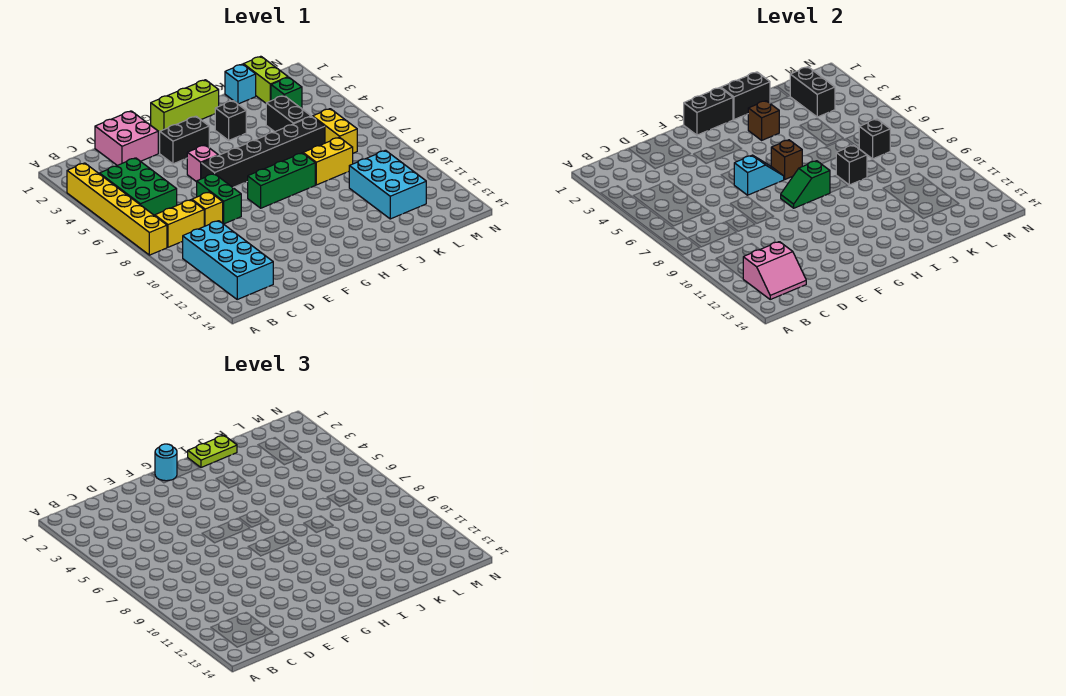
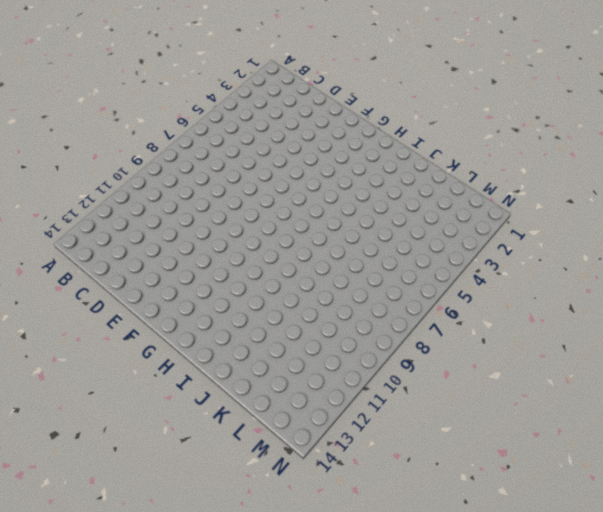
none -> yellow brick A3:A8 level 1
none -> green brick B4:C6 level 1
none -> yellow brick B8:C8 level 1
none -> cyan brick B10:C13 level 1

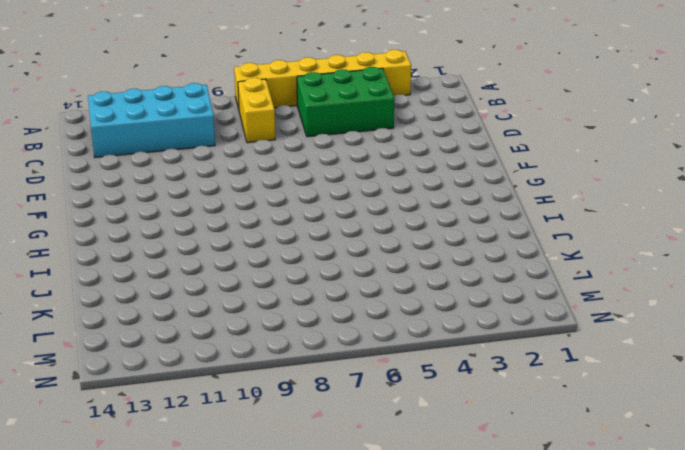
none -> pink brick D1:E2 level 1
none -> yellow brick D8 level 1
none -> green brick E7:E8 level 1
none -> black brick F3:G3 level 1

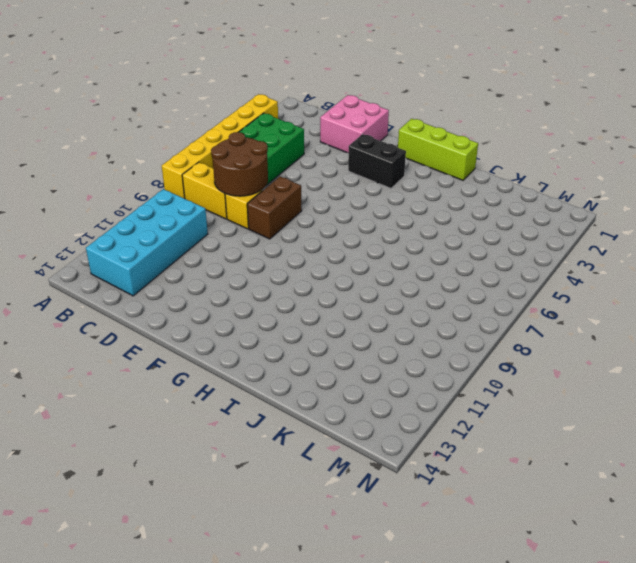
brown round brick C7:D8 level 2 -> none
brown brick E7:E8 level 1 -> green brick E7:E8 level 1
none -> pink brick F5 level 1
none -> black brick F6:K6 level 1
none -> green brick G8:I8 level 1
none -> black brick I3 level 1

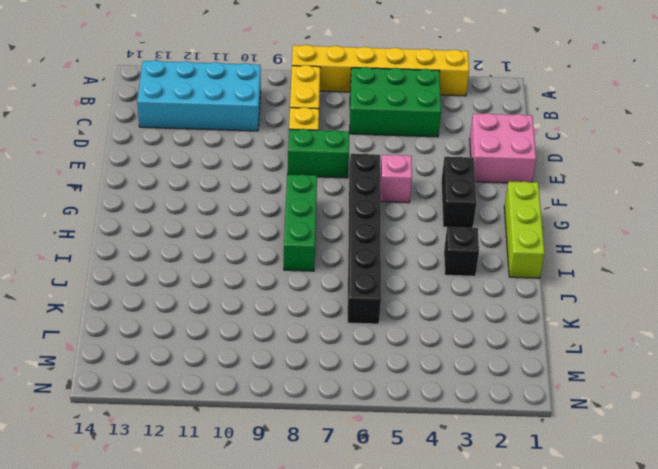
none -> yellow brick J8:K8 level 1
none -> cyan brick K1 level 1
none -> black brick K4:K5 level 1
none -> cyan brick K10:L12 level 1

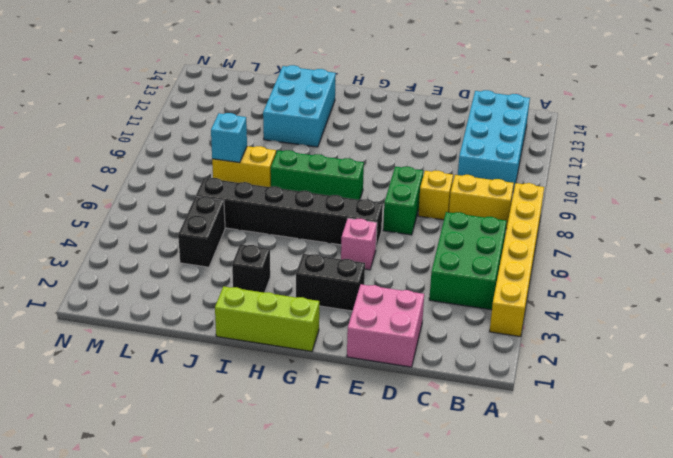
cyan brick I11:J13 level 1 -> cyan brick K10:L12 level 1
cyan brick K8 level 2 -> cyan brick K1 level 1
none -> lime brick L1:L2 level 1
none -> green brick L3 level 1
none -> yellow brick L6:L7 level 1
none -> pink slope B12:C13 level 2 top 12

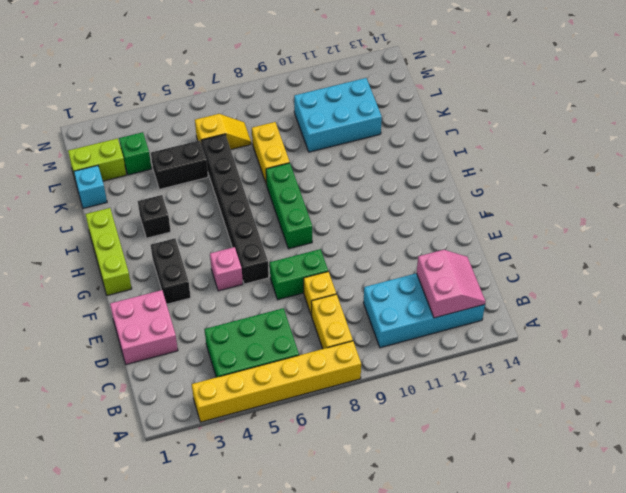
yellow slope L6:L7 level 1 top 6 -> yellow brick L6:L7 level 1
none -> cyan slope F6:G6 level 2 top F
none -> black brick G1:H1 level 2
none -> green slope G8:H8 level 2 top H
none -> brown brick H6 level 2

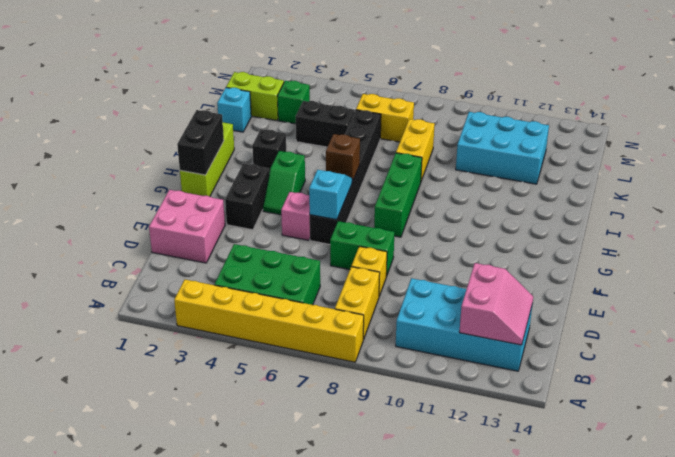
green slope G4:H4 level 1 top H -> green slope G8:H8 level 2 top H
none -> black brick I1:J1 level 2
none -> brown brick I3 level 2
none -> black brick J8 level 2
none -> black brick L2:L3 level 2

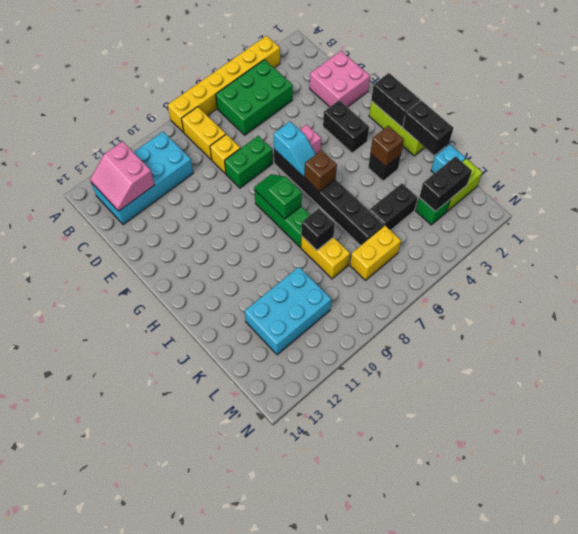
none -> black brick L7 level 2
none -> cyan round brick G1 level 3
none -> lime plate I1:J1 level 3

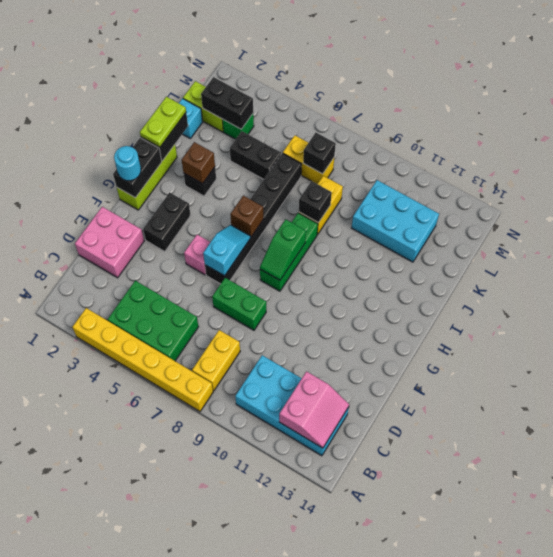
none -> yellow brick D8 level 1

